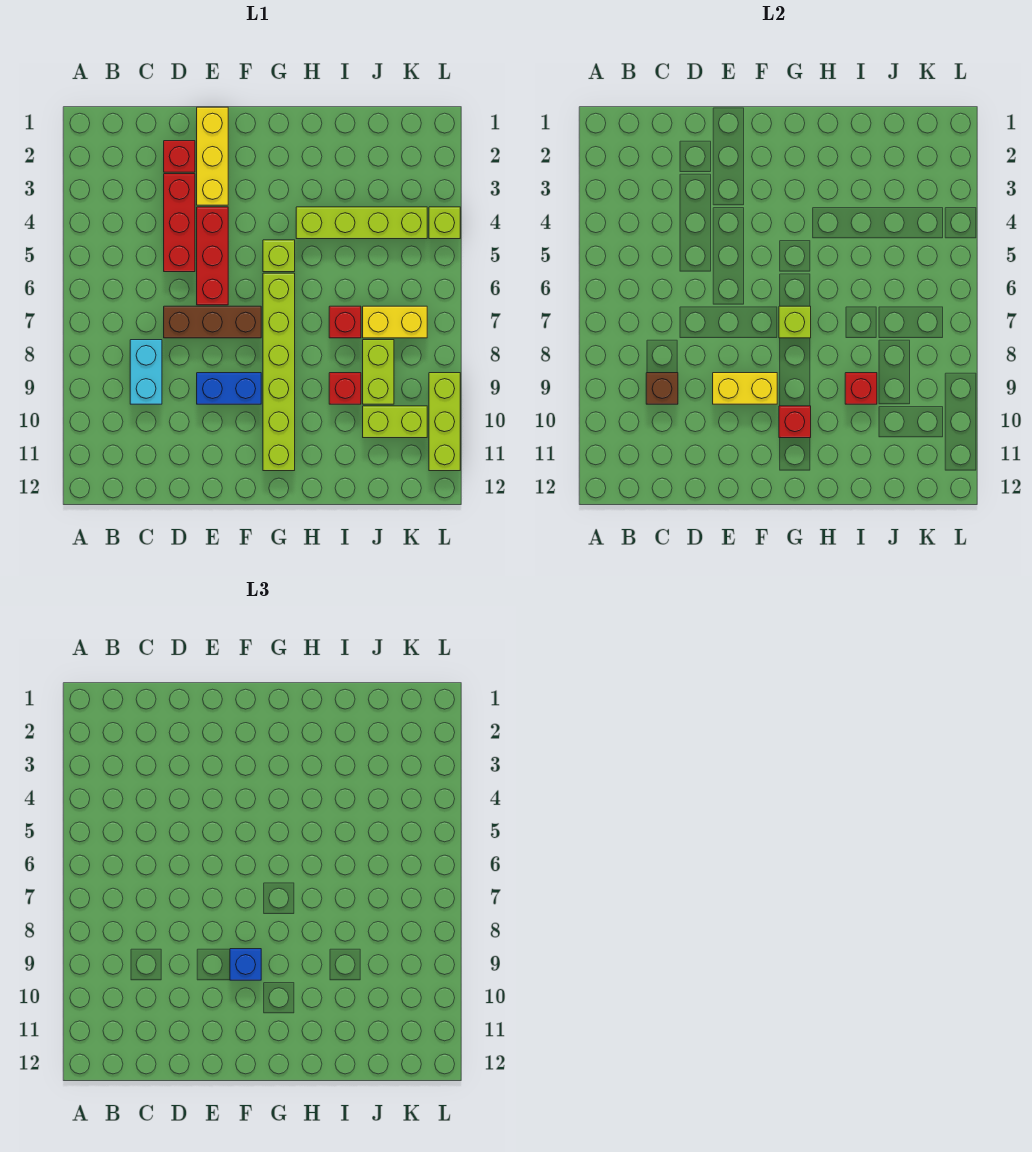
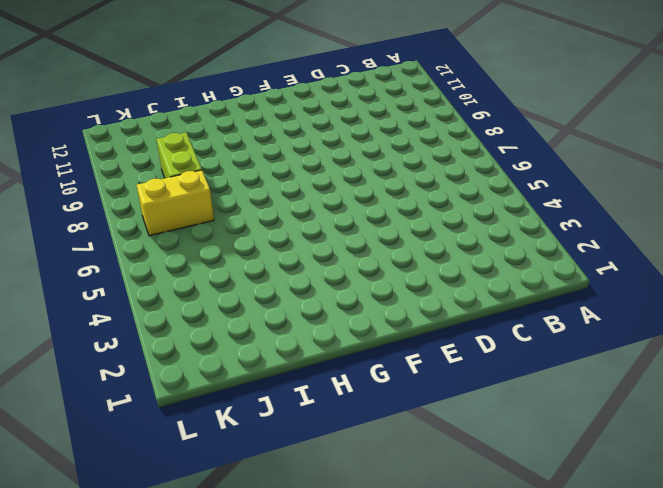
none -> cyan brick C8:C9 level 1
none -> red brick D2 level 1
none -> red brick D3:D5 level 1

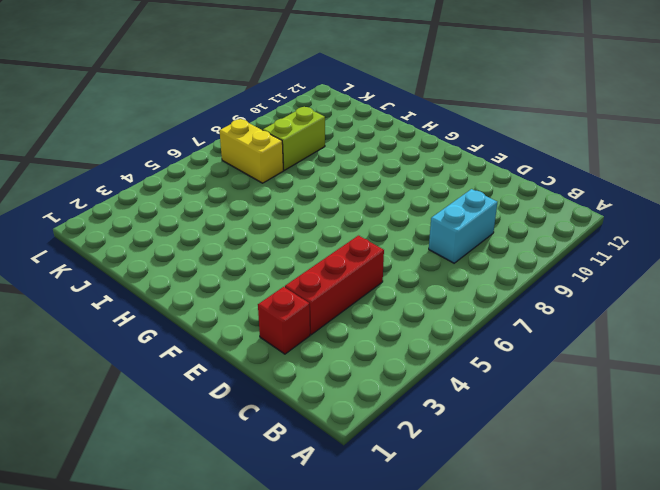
none -> brown brick D7:F7 level 1
none -> yellow brick E1:E3 level 1
none -> red brick E4:E6 level 1

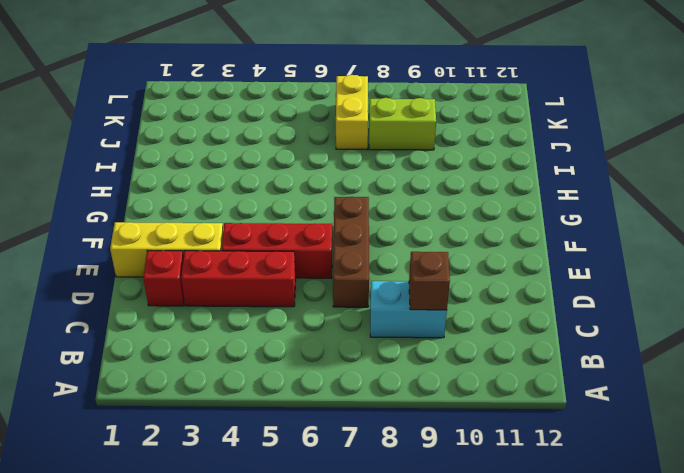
none -> blue brick E9:F9 level 1
none -> lime brick G5 level 1
none -> lime brick G6:G11 level 1

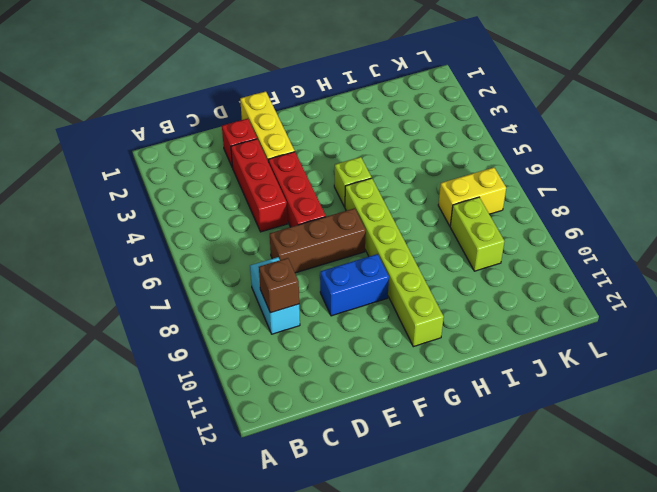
none -> lime brick H4:K4 level 1
none -> red brick I7 level 1
none -> red brick I9 level 1

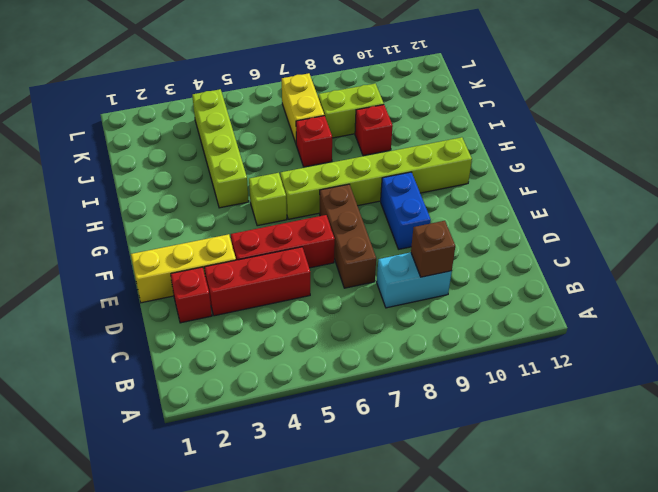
none -> lime brick J10:K10 level 1
none -> lime brick L4 level 1
none -> lime brick L9:L11 level 1

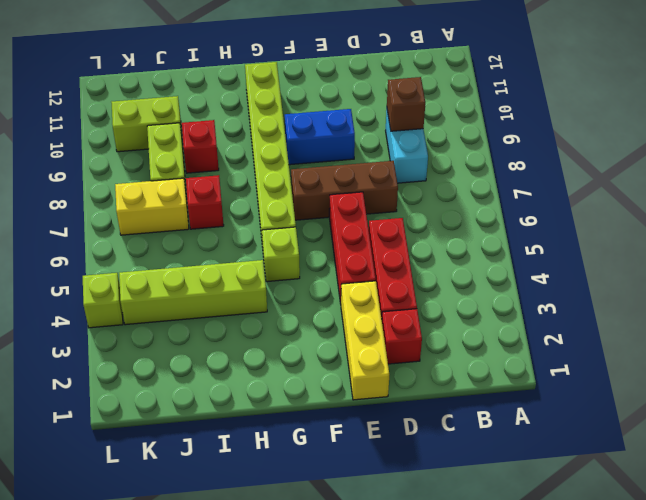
none -> lime brick L9:L11 level 1
none -> yellow brick E9:F9 level 2
none -> lime brick G7 level 2

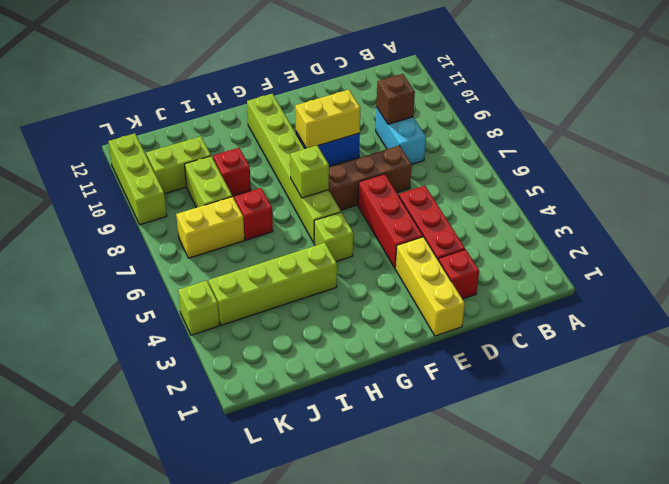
none -> red brick G10 level 2
none -> red brick I9 level 2
none -> blue brick F9 level 3

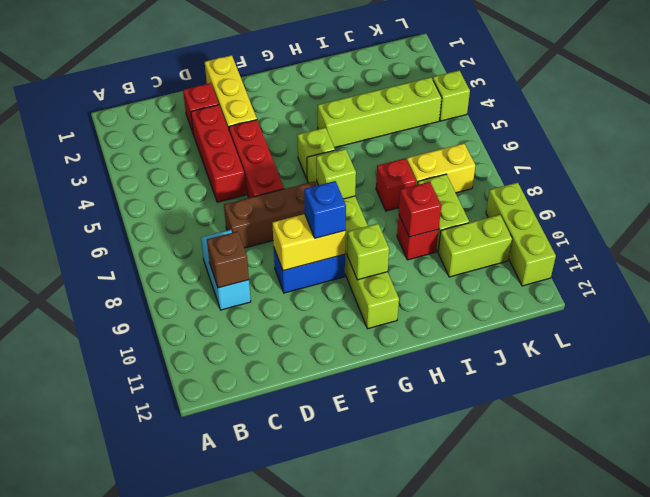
lime brick G10 level 2 -> red brick G10 level 2

